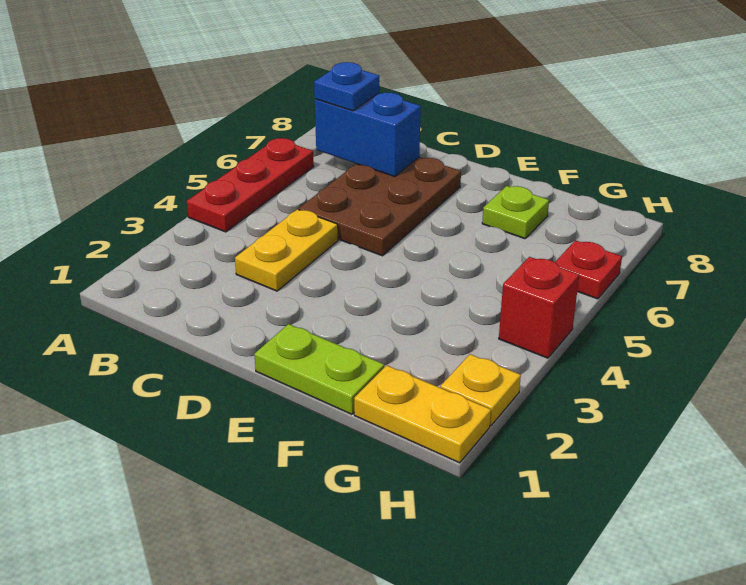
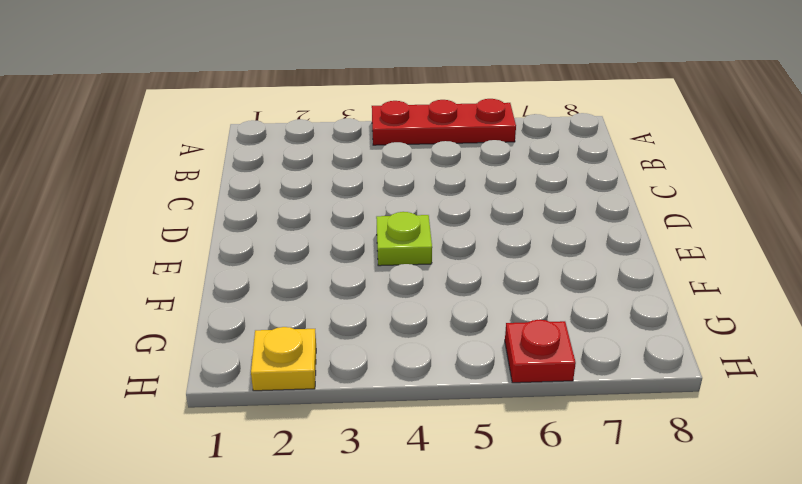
lime plate E4 level 1 -> lime plate F7 level 1
none -> yellow plate C3:C4 level 1
none -> brown plate C5:D7 level 1

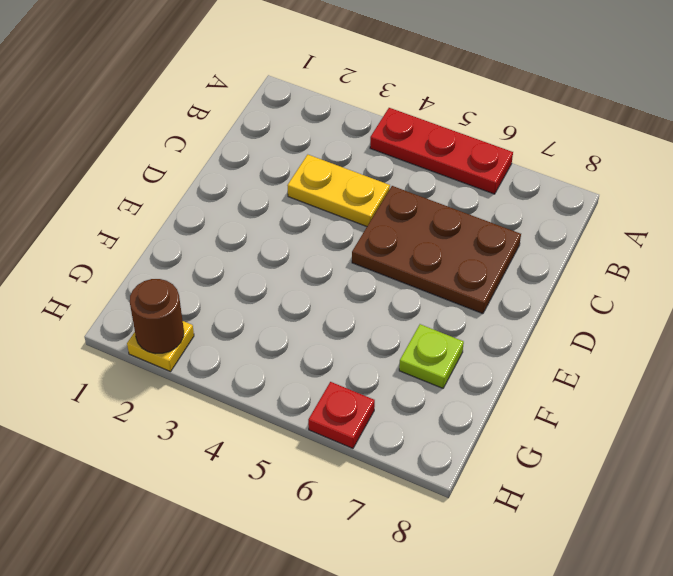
brown round brick H2 level 2 -> none
none -> lime plate E1:F1 level 1
none -> yellow plate G1:H1 level 1

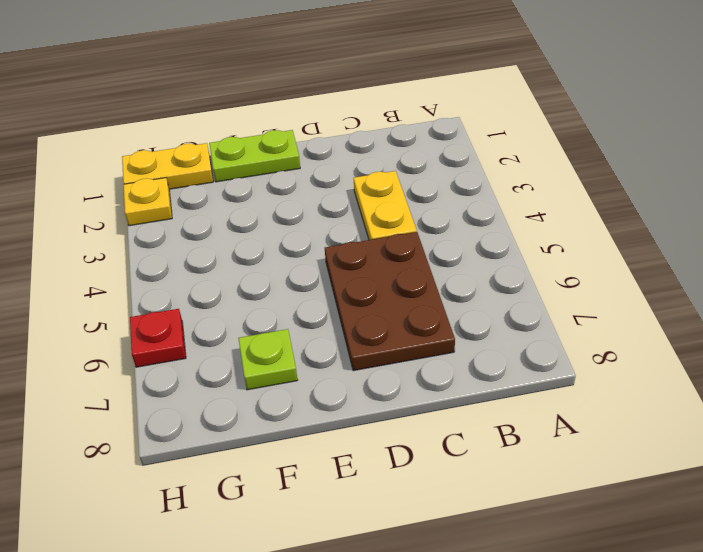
none -> red plate A4:A6 level 1
none -> red brick H4 level 1

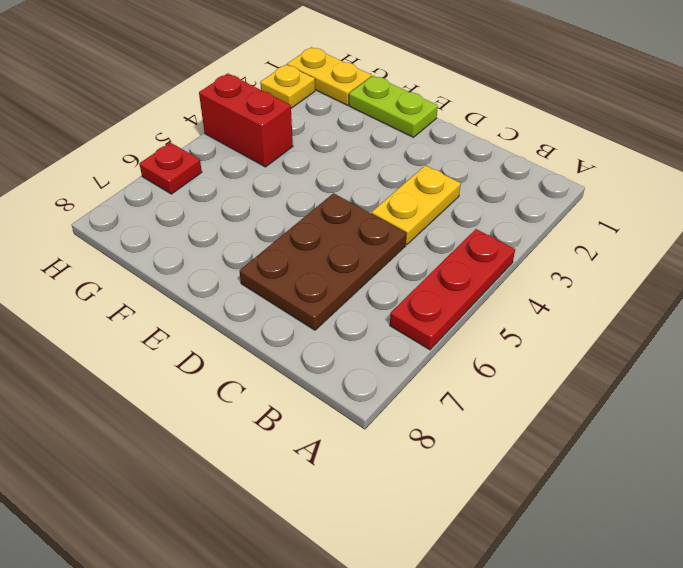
red brick G4:H4 level 1 -> red brick H4 level 1
none -> lime plate F7 level 1
none -> blue brick B7:C7 level 2

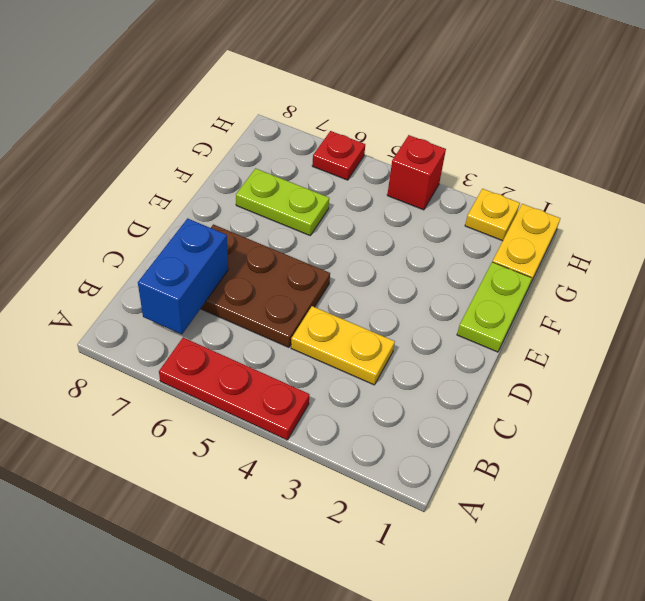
lime plate F6:F7 level 1 -> lime plate F7 level 1
none -> blue plate B7 level 3

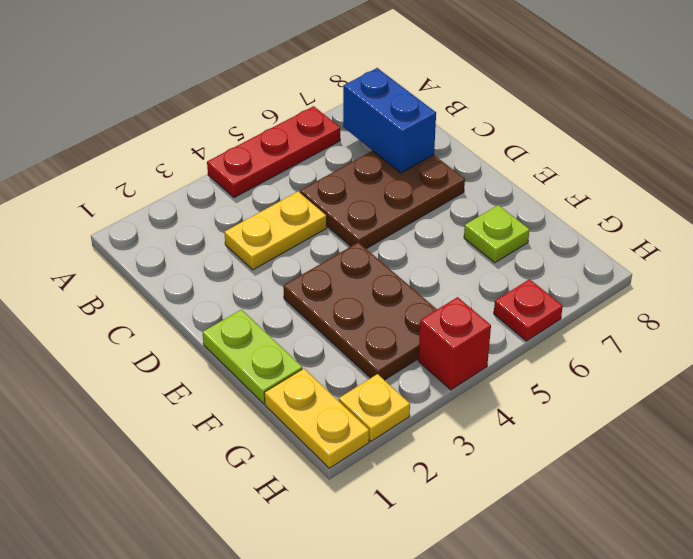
brown plate E3:G4 level 1 -> none
none -> blue plate B7 level 3

